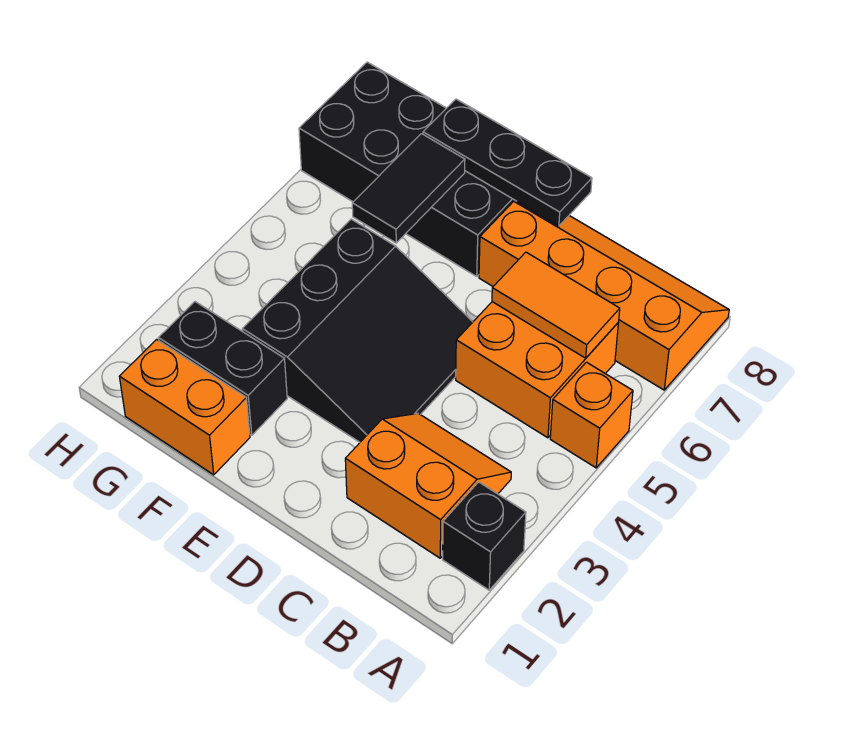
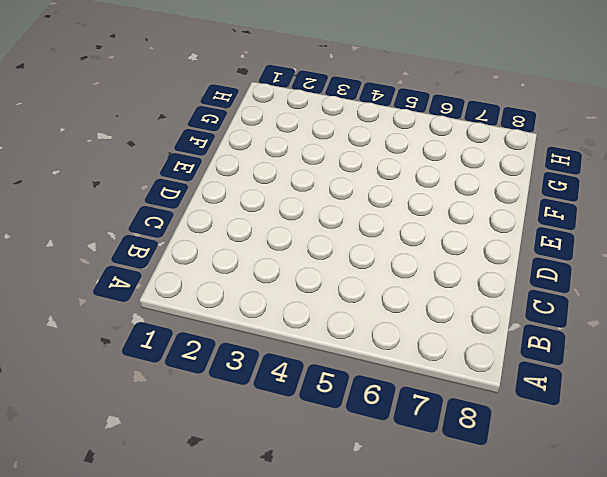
none -> black brick A2 level 1
none -> orange brick A5 level 1
none -> orange slope A7:D8 level 1 top 7

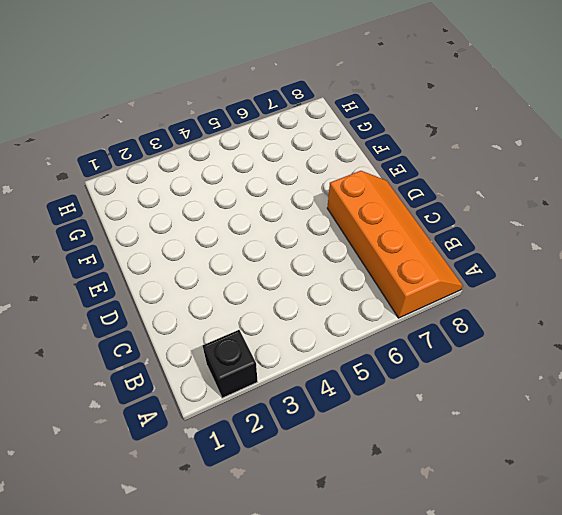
none -> orange brick A5 level 1
none -> orange slope B2:C3 level 1 top 2
none -> orange brick B5:C6 level 1

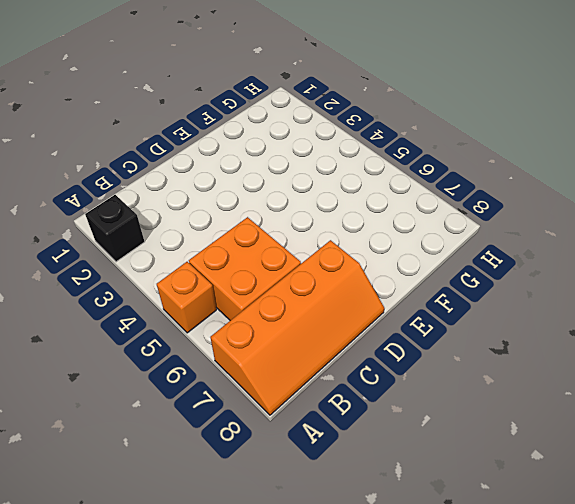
none -> orange slope B2:C3 level 1 top 2
none -> black slope D3:F5 level 1 top F
none -> black brick E7:H8 level 1

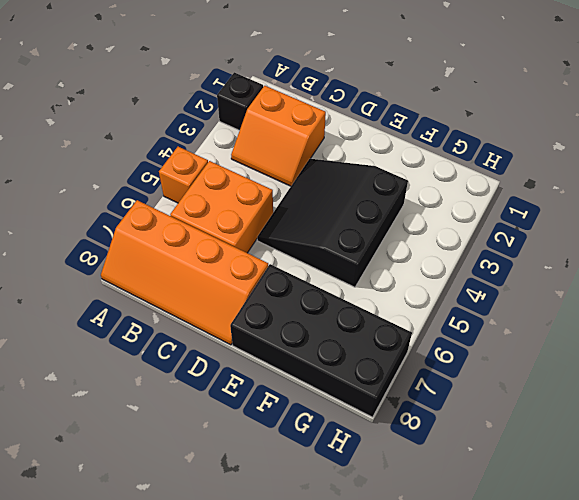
none -> orange brick F1:G1 level 1
none -> black brick F2:G2 level 1
none -> orange tile B6:C6 level 2

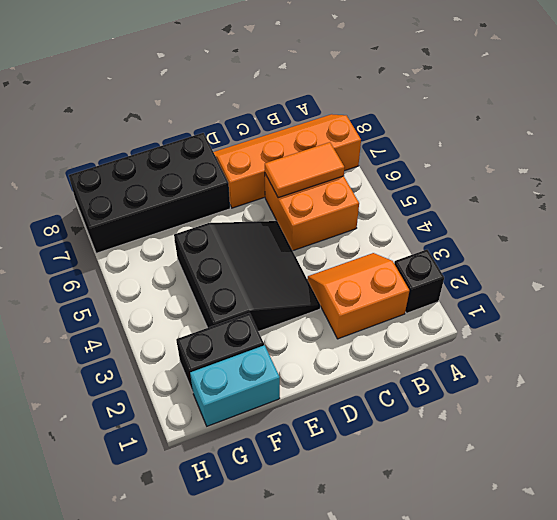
cyan brick F1:G1 level 1 -> orange brick F1:G1 level 1
none -> orange brick A5 level 1
none -> black plate D8:F8 level 2
none -> black tile F6:F7 level 2

